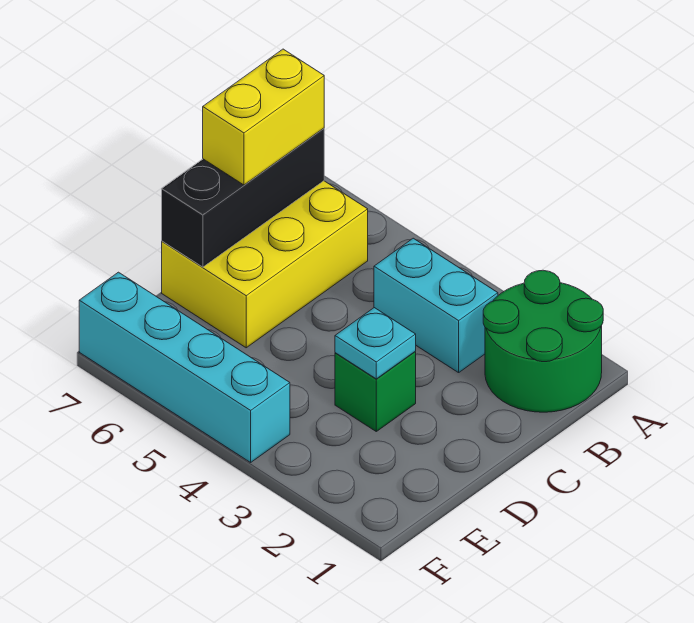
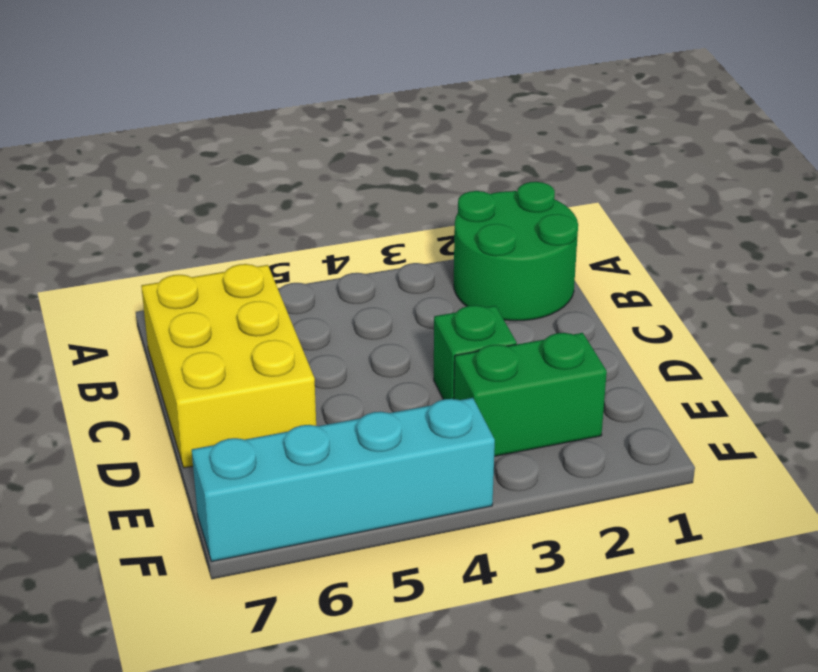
green brick E2:E3 level 1 -> none
none -> cyan brick B3:B4 level 1
none -> black brick B7:D7 level 2

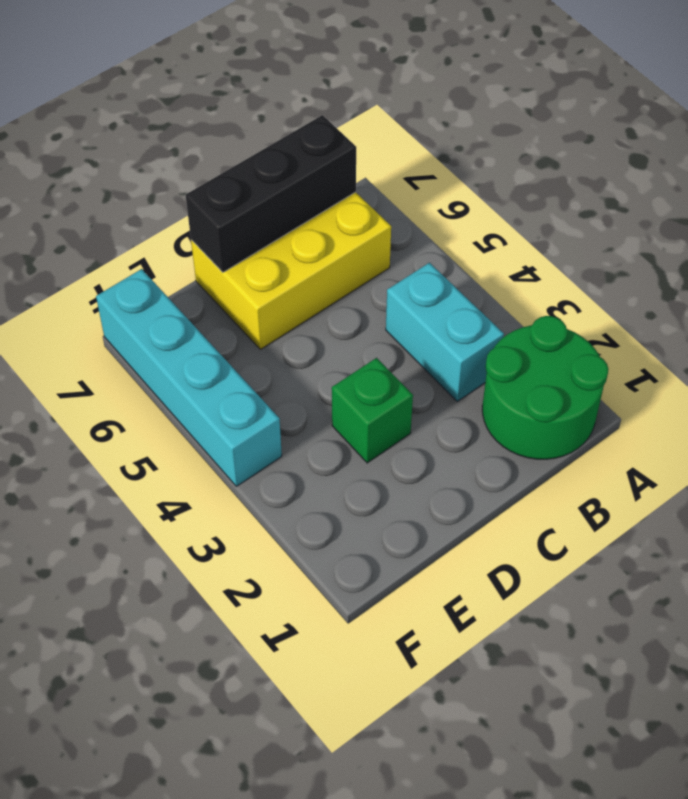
none -> cyan plate D3 level 2
none -> yellow brick B7:C7 level 3

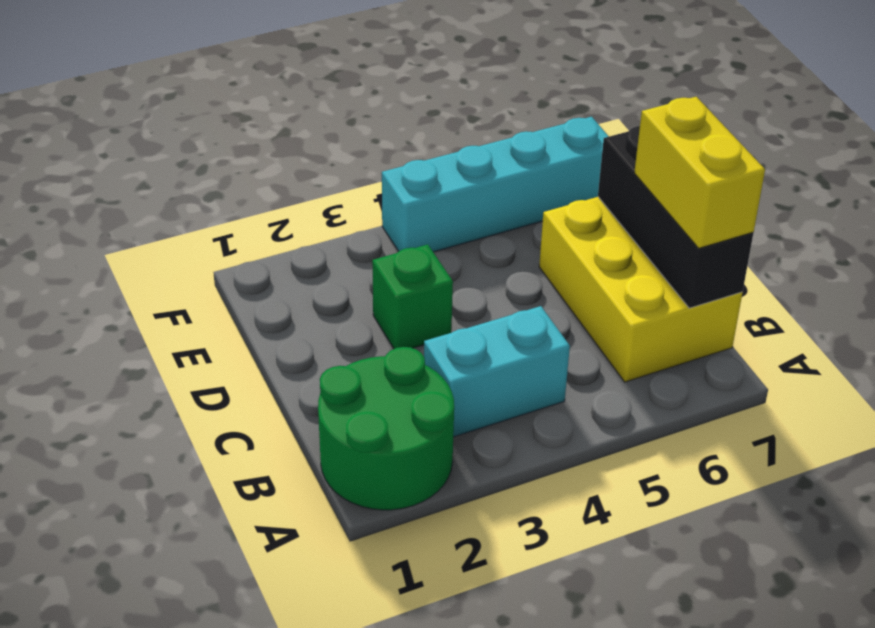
none -> cyan plate D3 level 2

